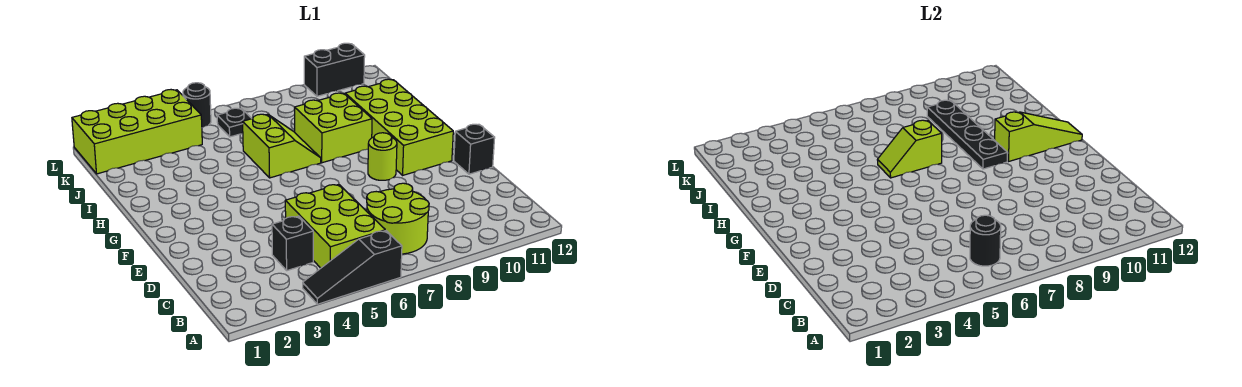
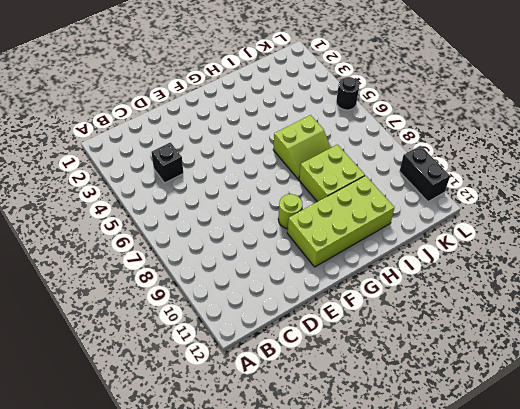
none -> black slope A4:A6 level 1 top 6
none -> lime brick B5:D6 level 1
none -> lime round brick B7:C8 level 1

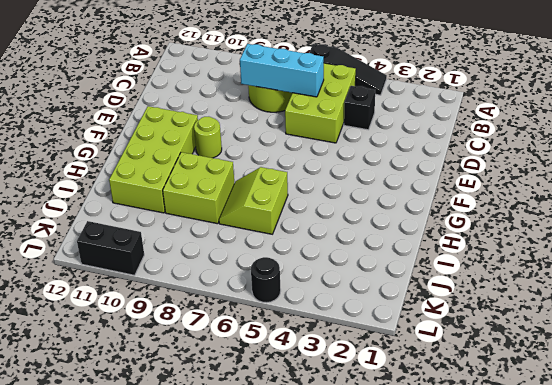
cyan brick C6:C8 level 2 -> none
none -> black brick E12 level 1
none -> lime brick K1:L4 level 1
none -> black plate K6 level 1

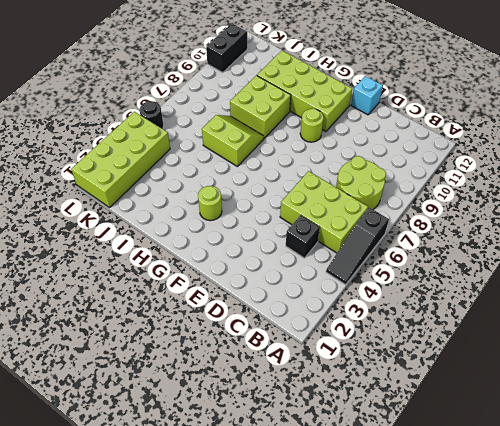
cyan brick E12 level 1 -> black brick E12 level 1
lime round brick G3 level 1 -> none
none -> black plate K6 level 1
none -> black round brick B6 level 2
none -> black plate G9:J9 level 2

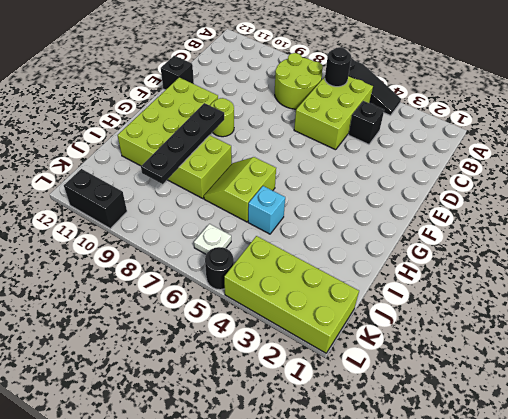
cyan brick I5 level 1 -> none
white plate K6 level 1 -> black plate K6 level 1
none -> lime slope G10:G12 level 2 top 10
none -> lime slope H6:H7 level 2 top 7

